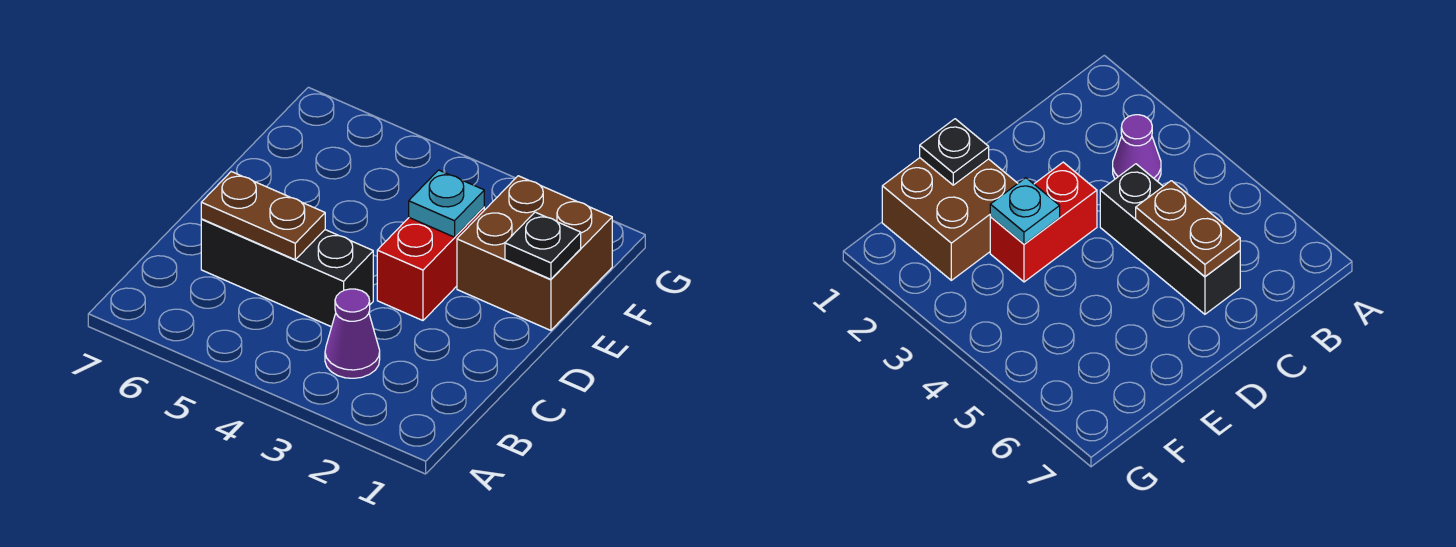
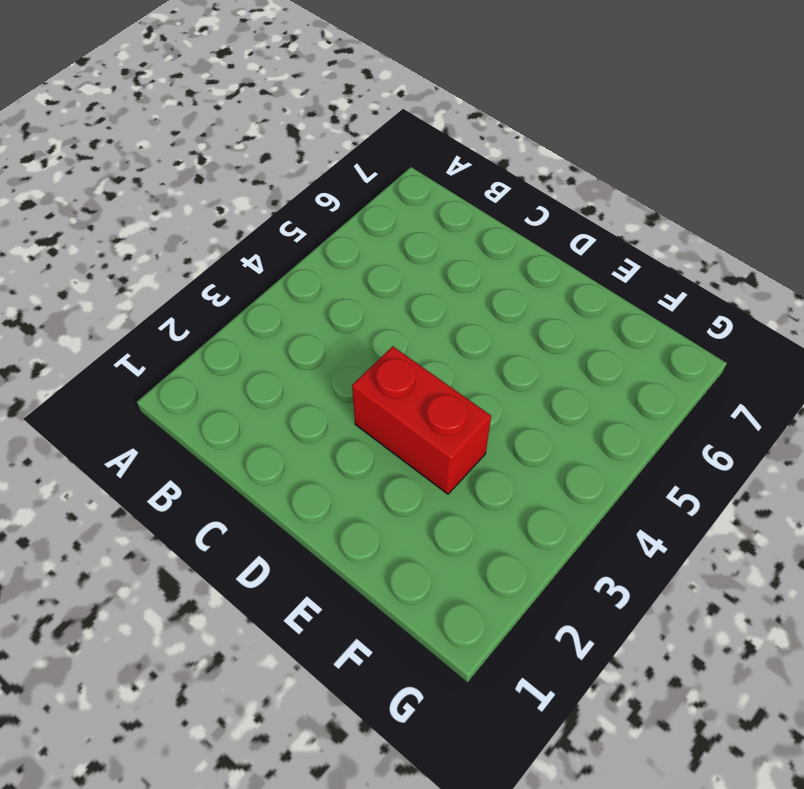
none -> purple cone B3 level 1
none -> black brick C4:C6 level 1

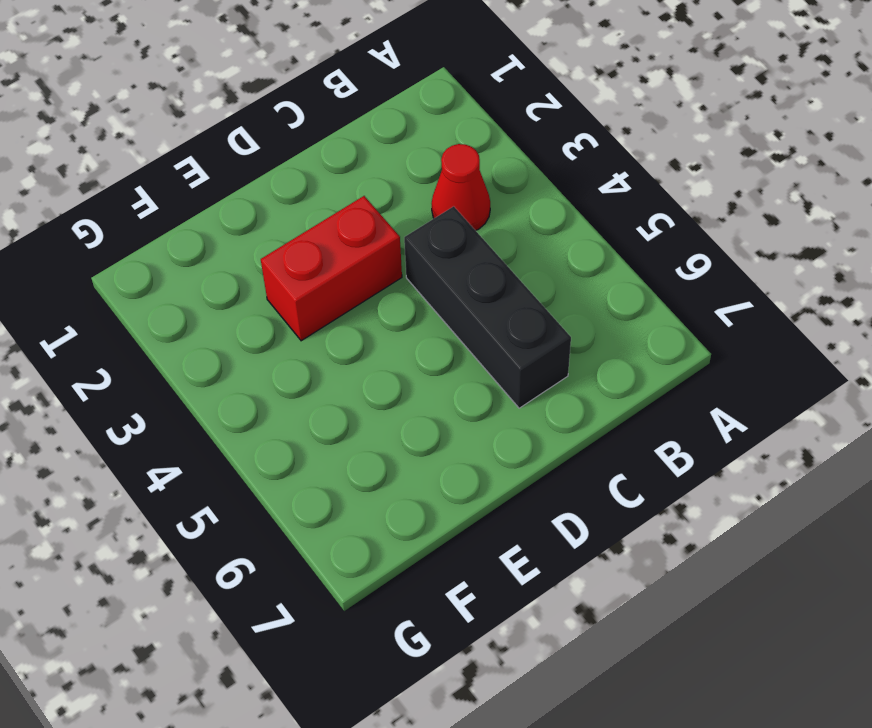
red cone B3 level 1 -> purple cone B3 level 1
none -> brown brick E1:F2 level 1
none -> brown plate C5:C6 level 2

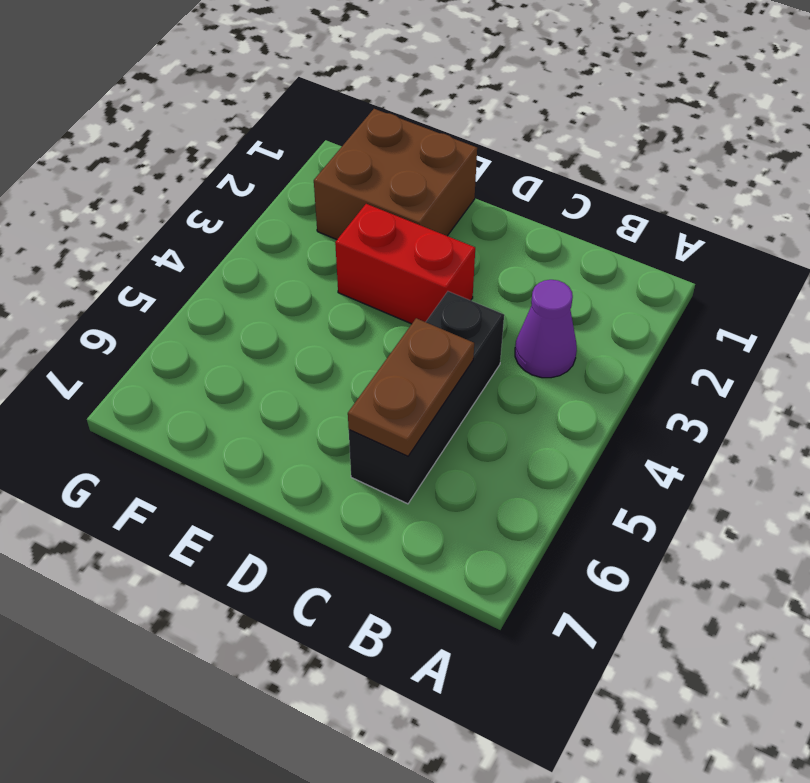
none -> black plate E1 level 2
none -> cyan plate E3 level 2

